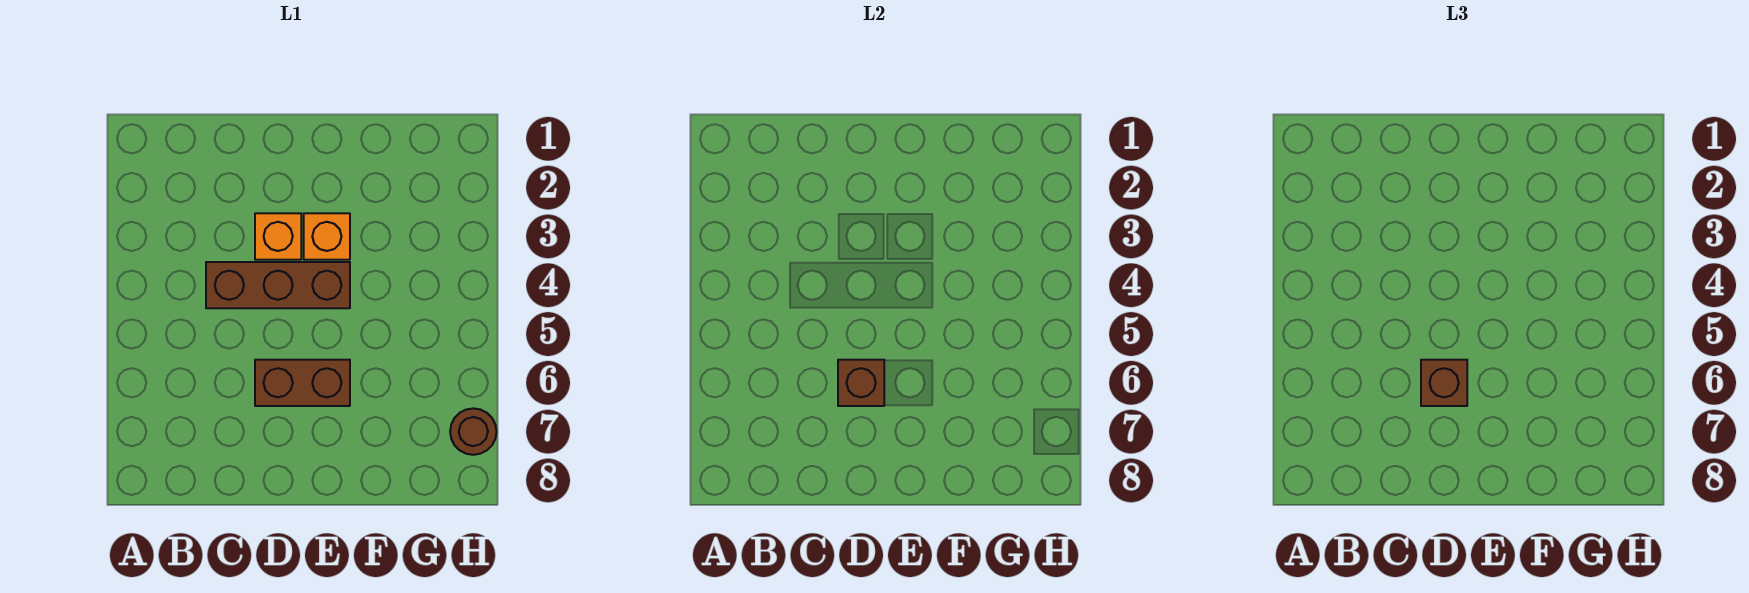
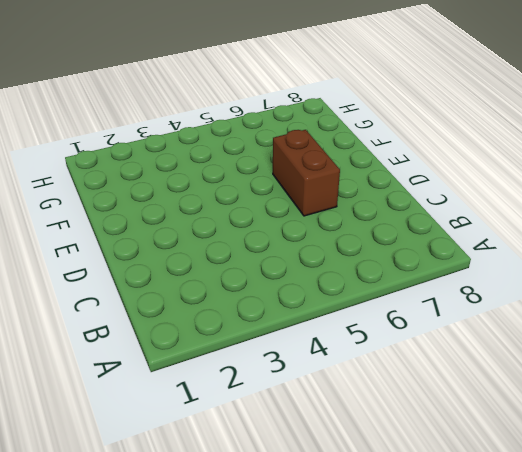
none -> brown brick C4:E4 level 1
none -> orange brick D3 level 1

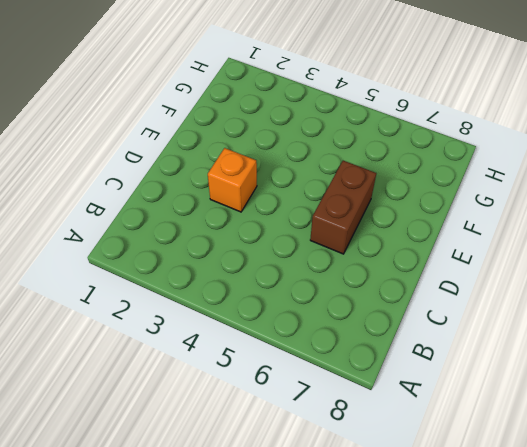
none -> brown brick C4:E4 level 1
none -> orange brick E3 level 1

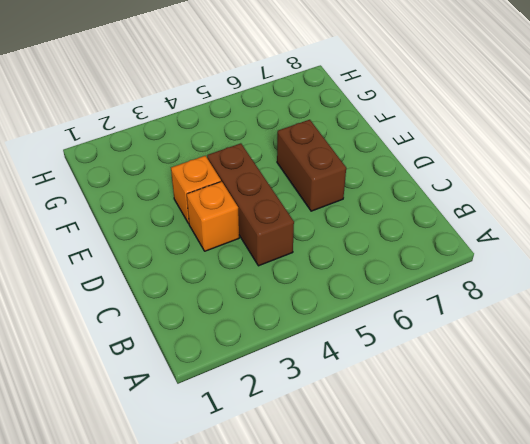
none -> brown round brick H7 level 1
none -> brown brick D6 level 2

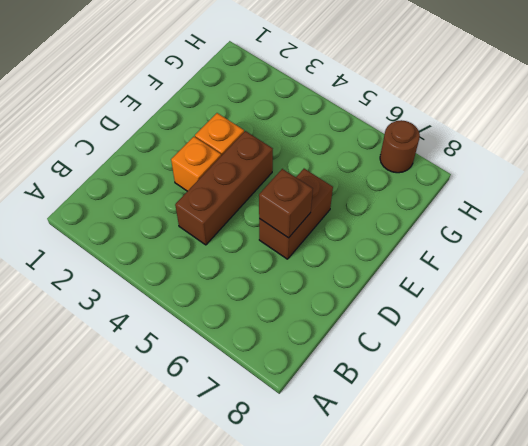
none -> brown brick D6 level 3

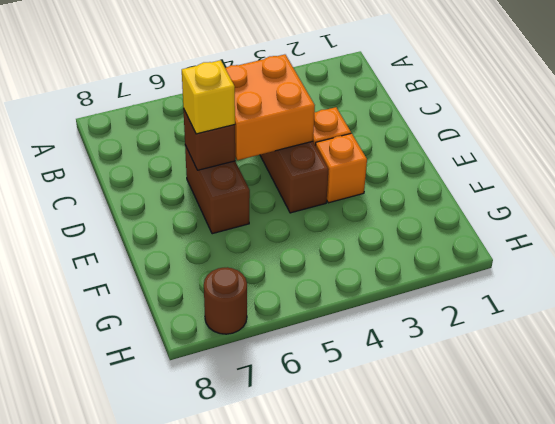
orange brick C4:D5 level 2 -> none
yellow brick D6 level 3 -> brown brick D6 level 3

